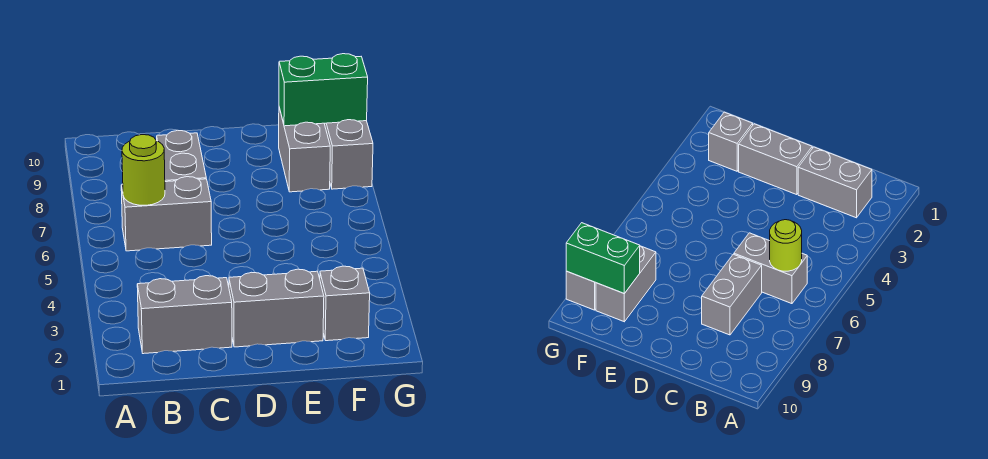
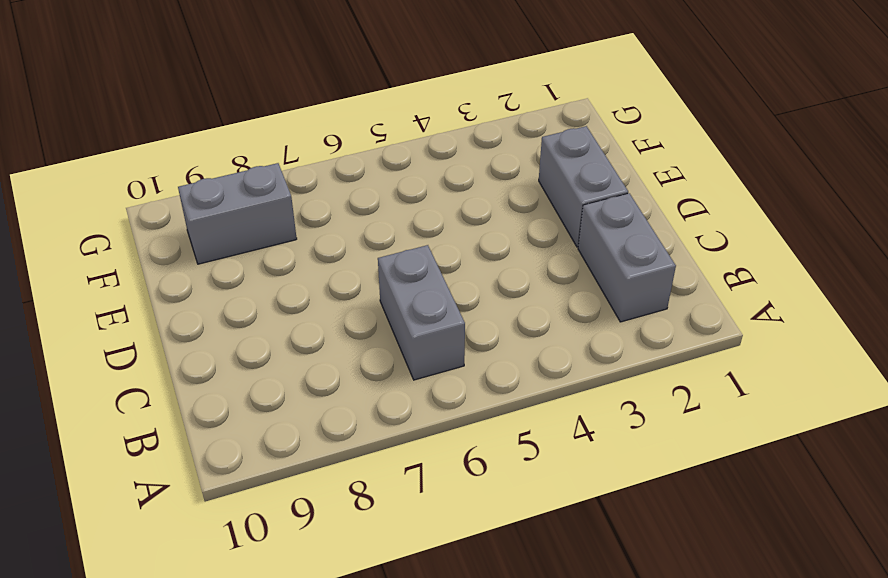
none -> grey brick C7:C8 level 1
none -> grey brick F2 level 1

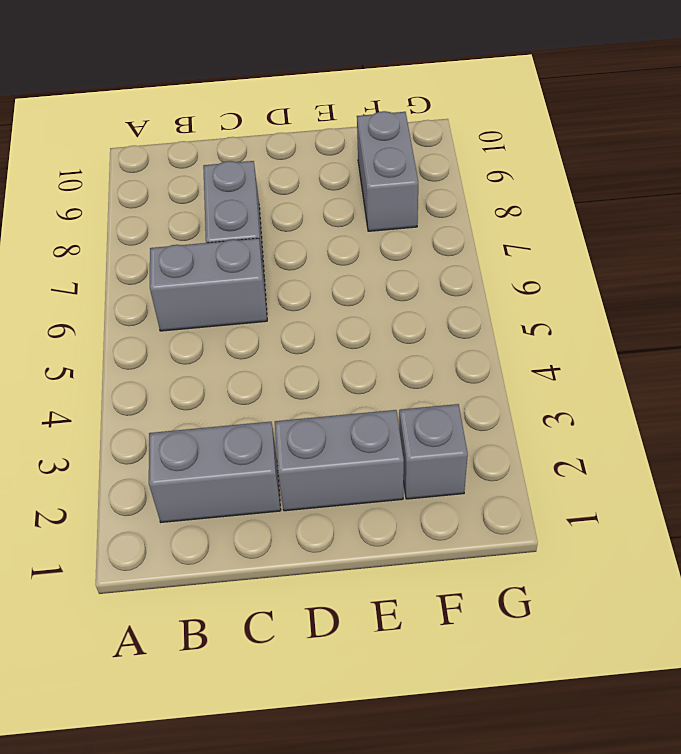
none -> grey brick G8:G9 level 1
none -> lime round brick B6 level 2

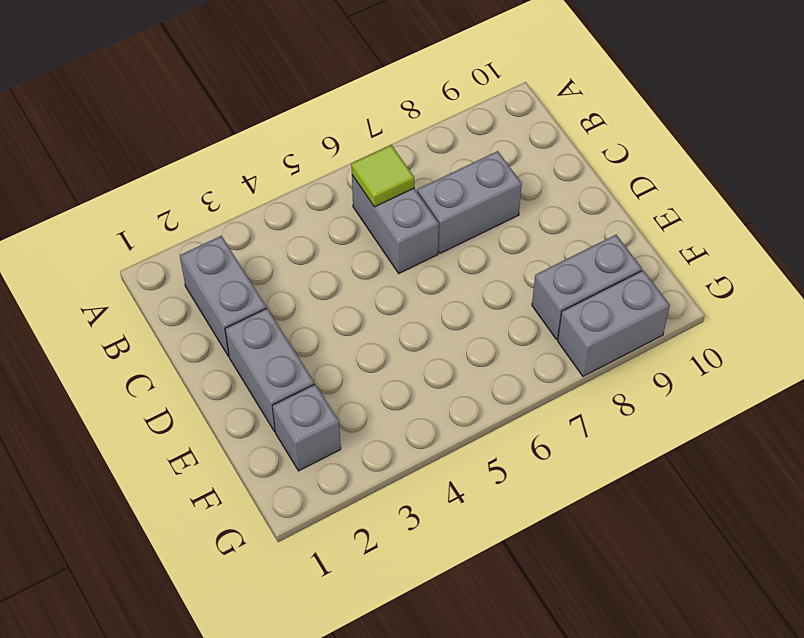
lime tile B6 level 2 -> lime round brick B6 level 2
none -> green brick F9:G9 level 2

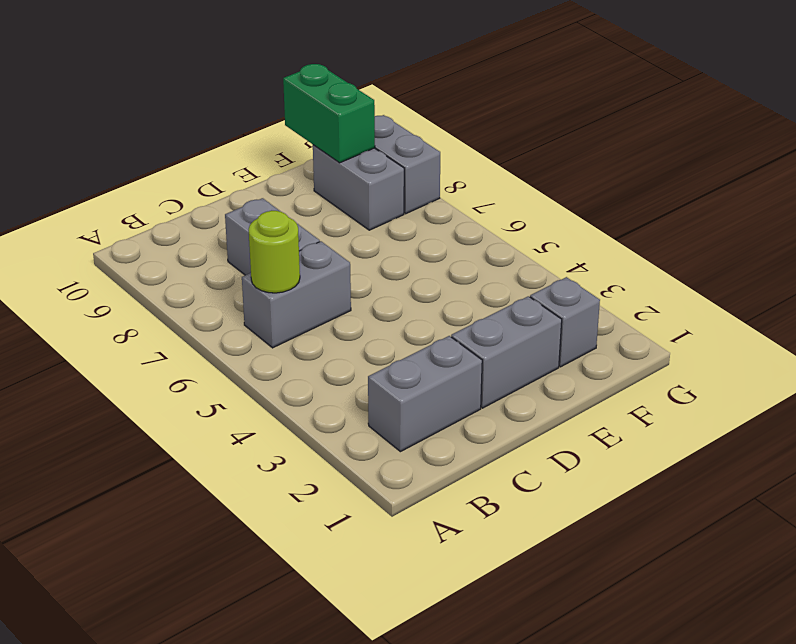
green brick F9:F10 level 2 -> green brick F9:G9 level 2

